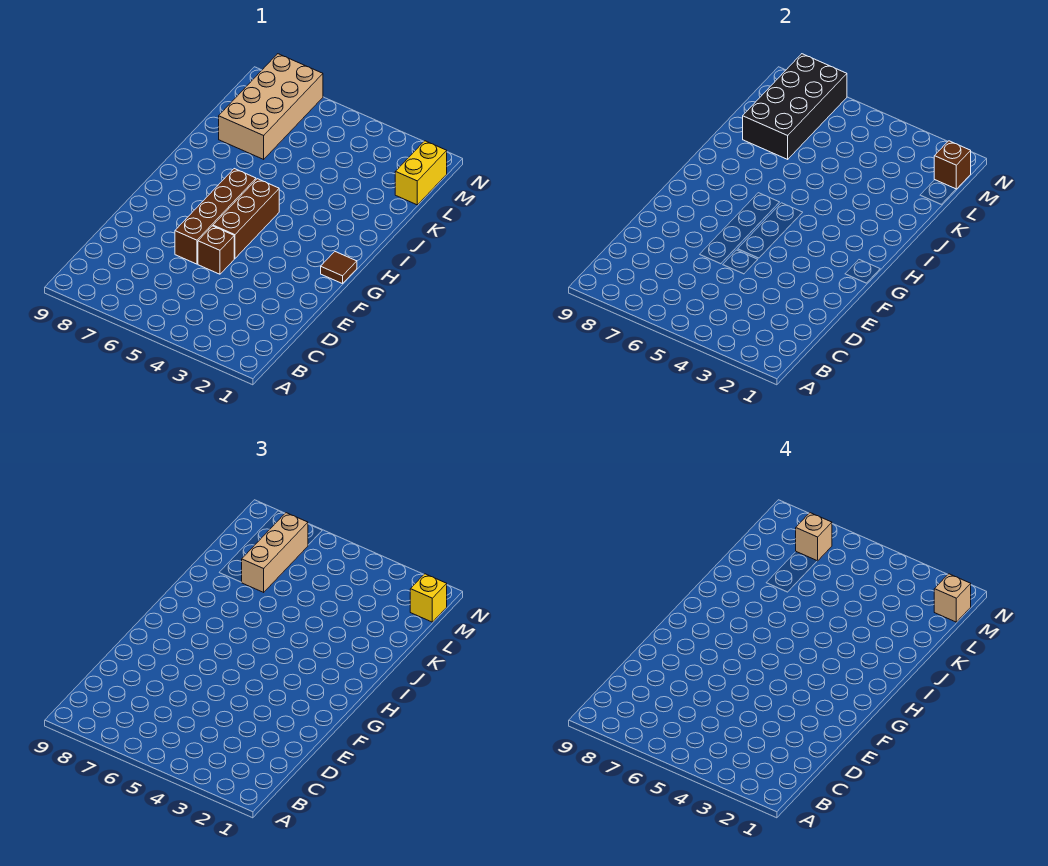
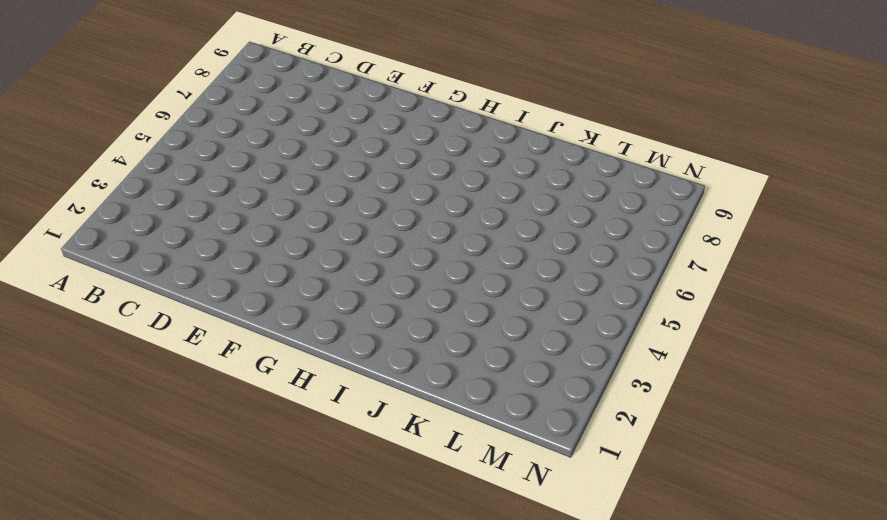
none -> brown brick E5 level 1
none -> brown brick E6:H6 level 1
none -> brown brick F5:H5 level 1

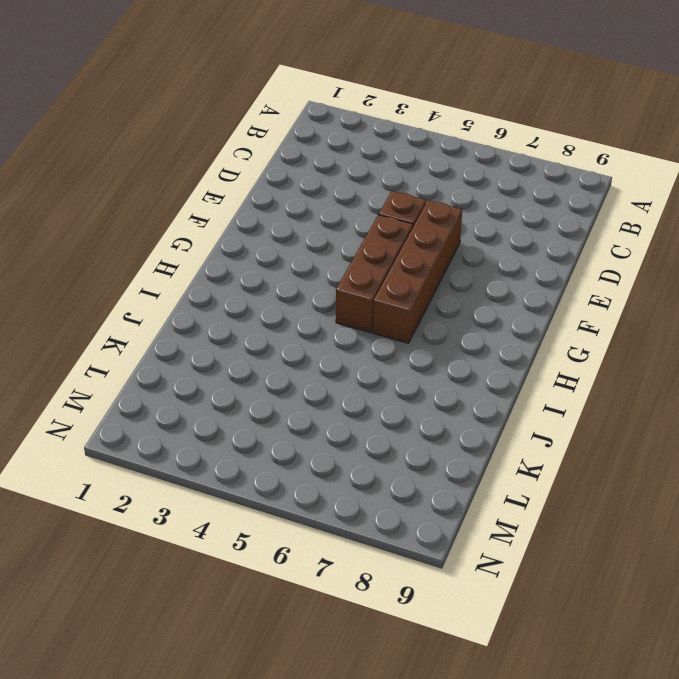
none -> brown tile G1 level 1
none -> tan brick K7:N8 level 1
none -> yellow brick L1:M1 level 1

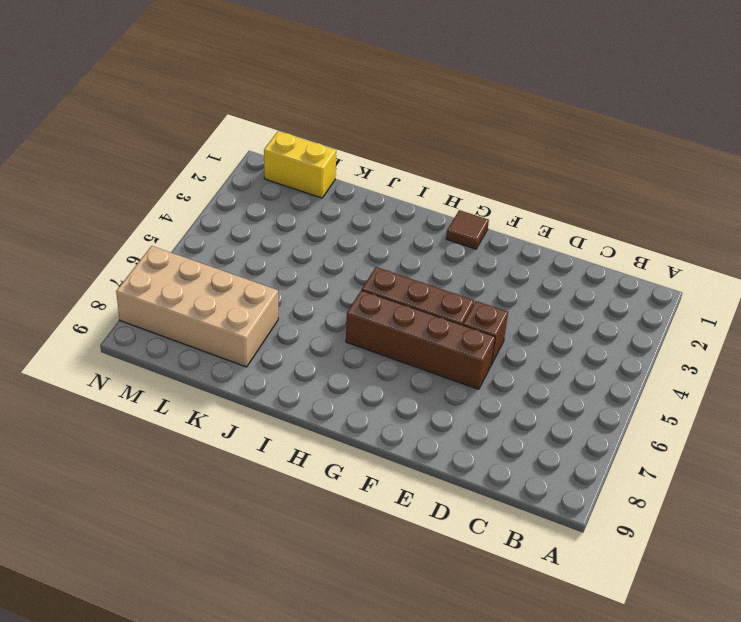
none -> black brick K7:N8 level 2
none -> brown brick M1 level 2
none -> tan brick K7:M7 level 3

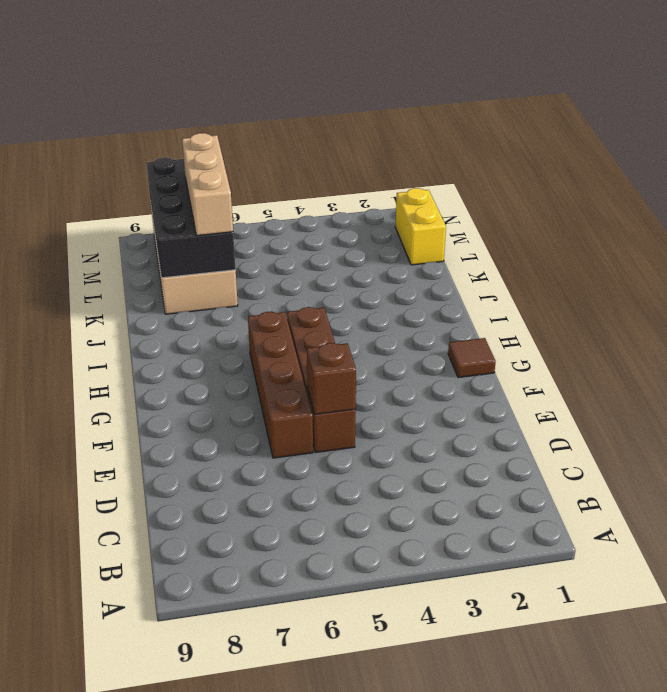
brown brick E5 level 2 -> brown brick M1 level 2
none -> yellow brick M1 level 3
none -> tan brick M1 level 4
none -> tan brick M7 level 4

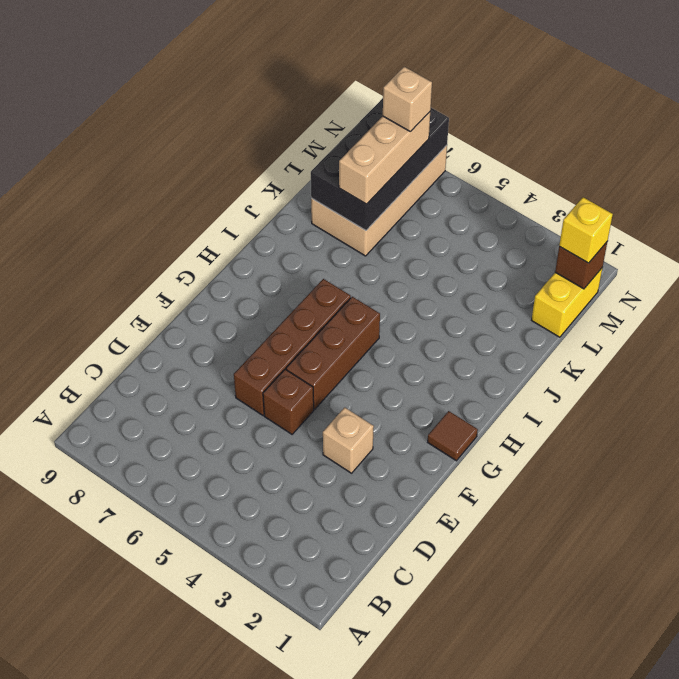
tan brick E3 level 1 -> tan brick M1 level 4

